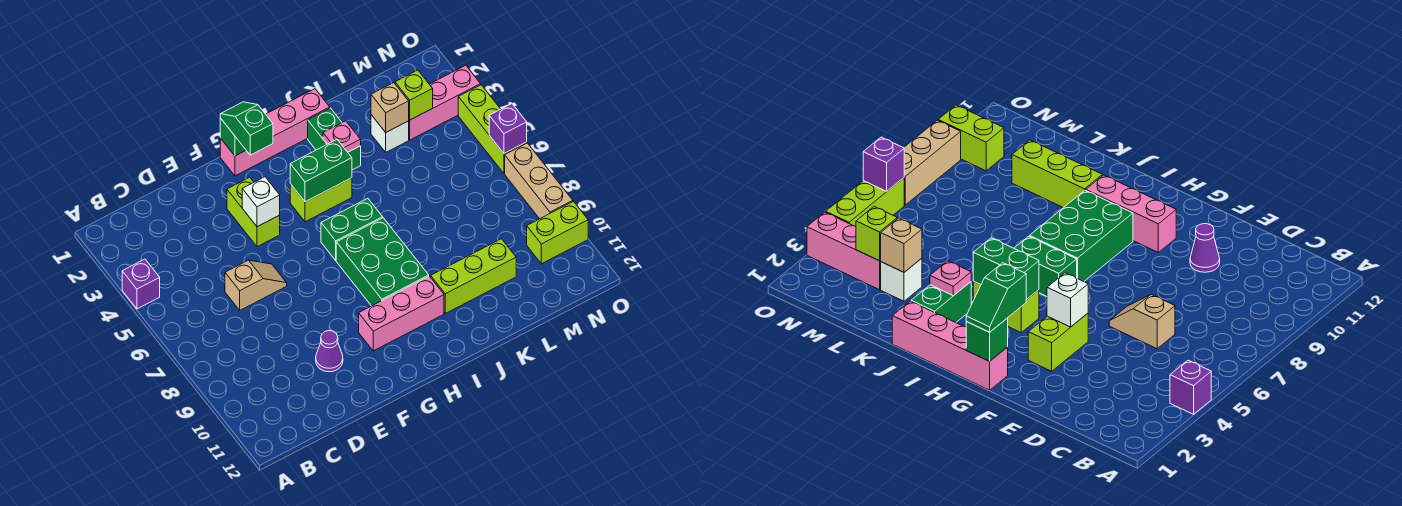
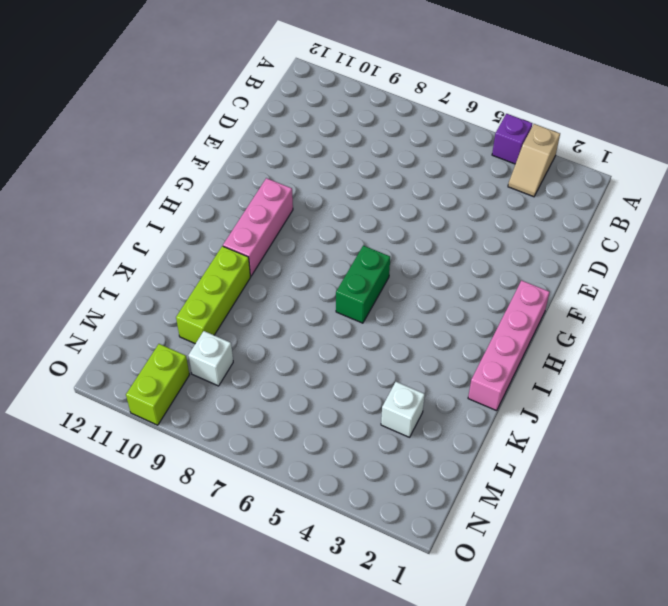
tan slope A3:B3 level 1 top A -> tan slope D6:E6 level 1 top D
white brick M9 level 1 -> white brick F4 level 2
none -> purple cone E10 level 1
none -> lime brick F3:F4 level 1
none -> lime brick H4:I4 level 1

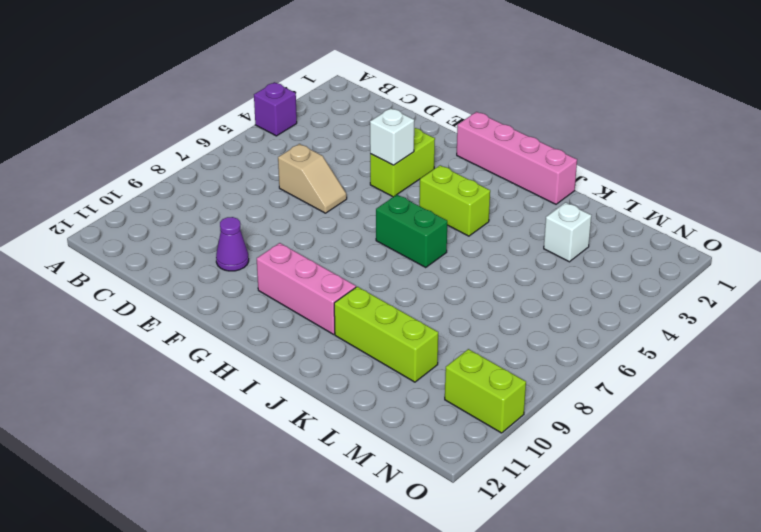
none -> green brick H7:I9 level 1
none -> green brick J2:J3 level 1
none -> pink brick M3:O3 level 1

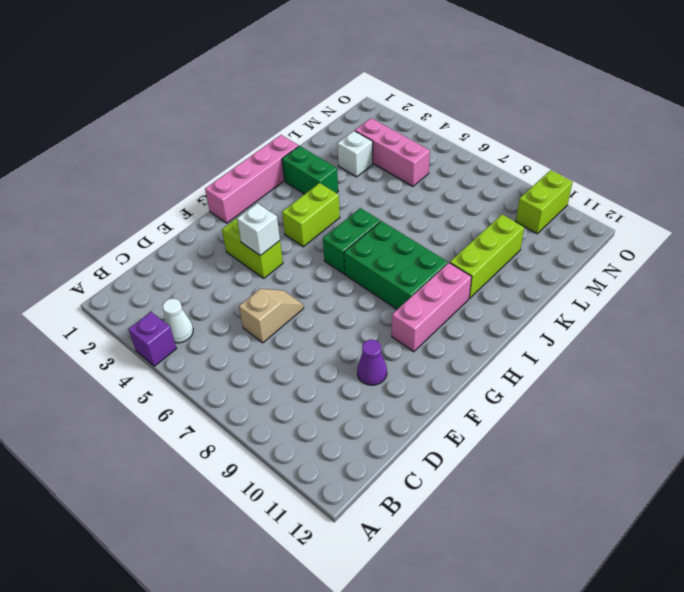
white cone B4 level 1 -> none
pink brick M3:M5 level 1 -> pink brick M3:O3 level 1
none -> lime brick O4:O6 level 1
none -> tan brick O7:O9 level 1
none -> green brick G1 level 2

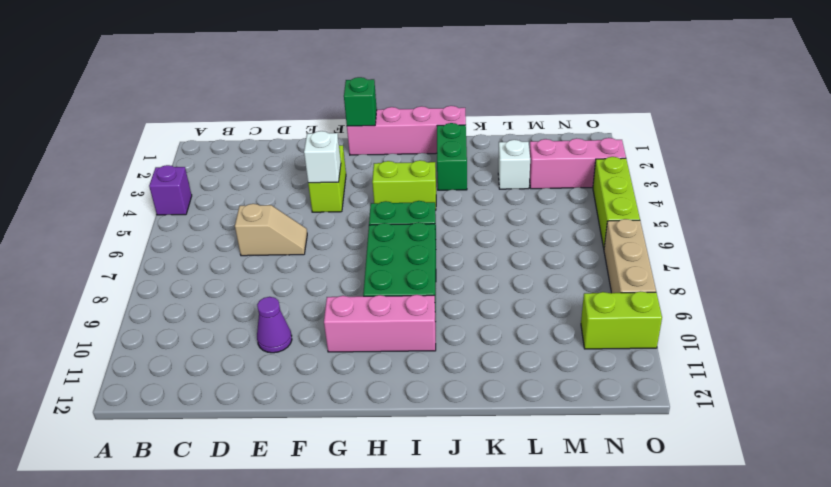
none -> lime brick J10:L10 level 1
none -> green brick H4:I4 level 2
none -> pink plate J3 level 2

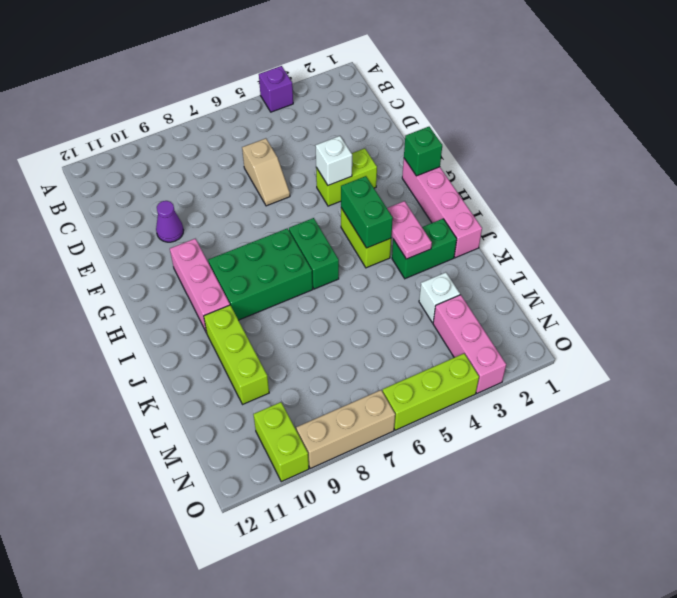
pink plate I3:J3 level 2 -> pink plate J3 level 2
none -> tan brick L3 level 2
none -> lime brick M3 level 2
none -> purple brick O6 level 2

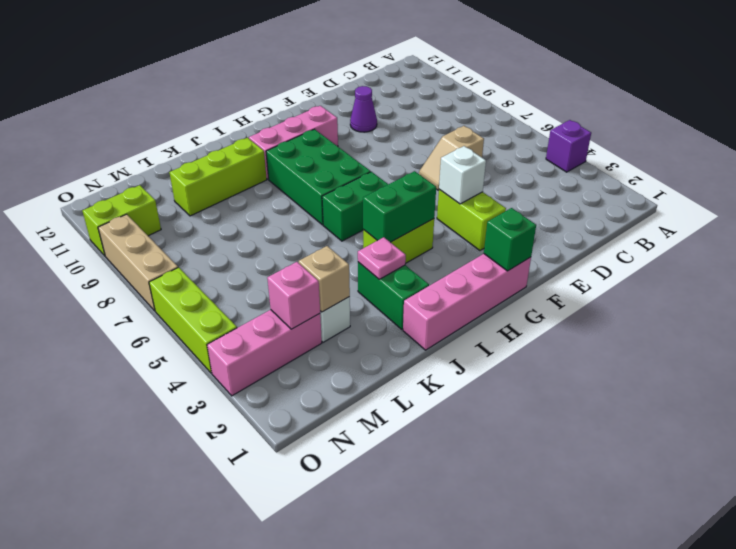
pink brick M3 level 2 -> lime brick M3 level 2
none -> purple brick O6 level 2
none -> green slope G1:G2 level 3 top 2

